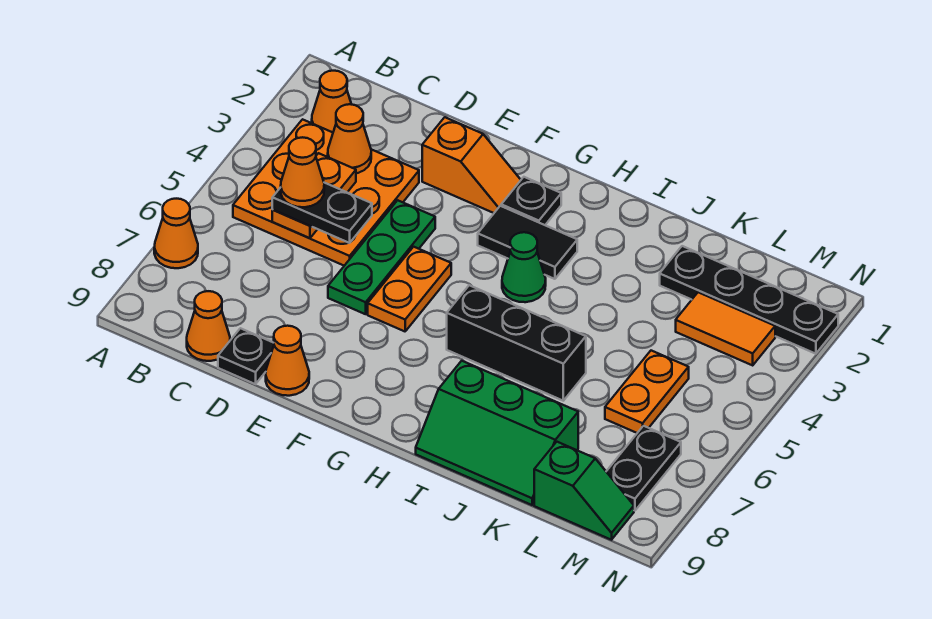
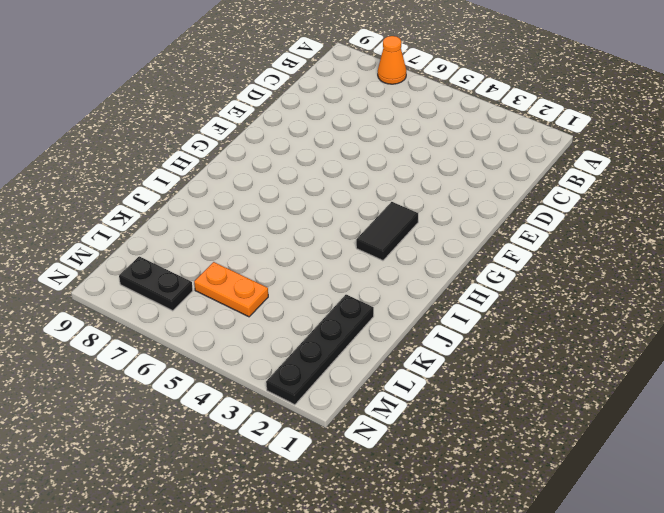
none -> orange cone B2 level 1
none -> orange plate B3:D5 level 1
none -> orange cone C9 level 1

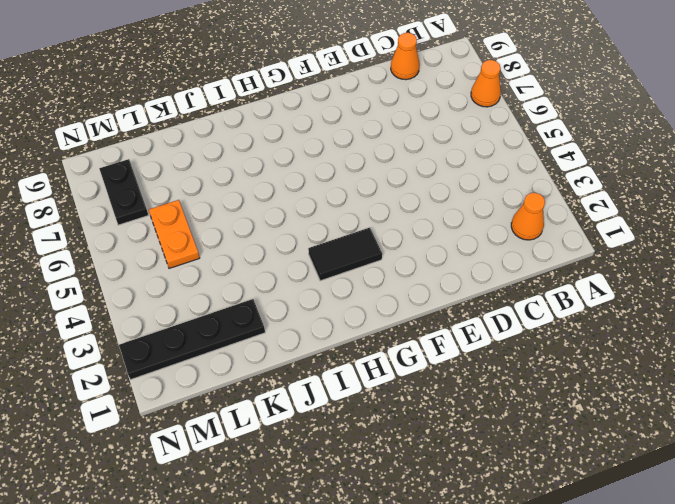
none -> orange plate B3:D5 level 1
none -> black plate D9 level 1
none -> orange slope E2:F2 level 1 top E

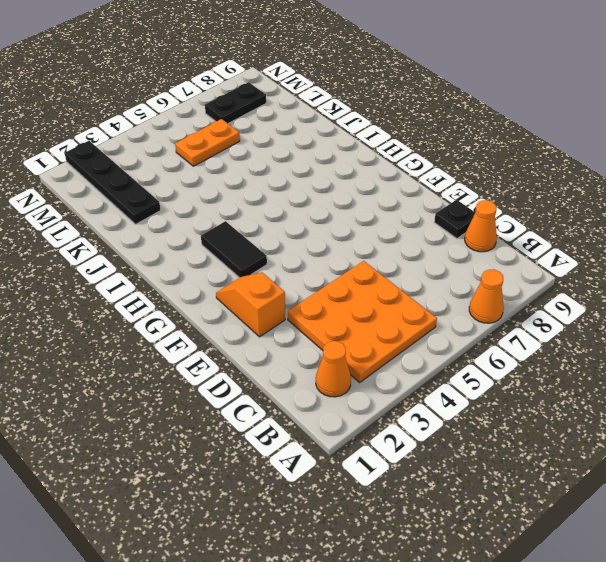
none -> green plate E4:E6 level 1
none -> orange cone E9 level 1
none -> orange plate F5:F6 level 1

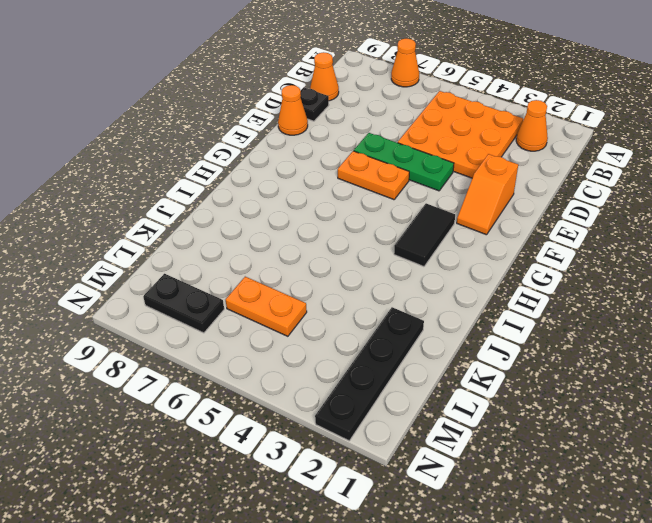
none -> black plate G2 level 1
none -> green cone H4 level 1
none -> black brick H6:J6 level 1

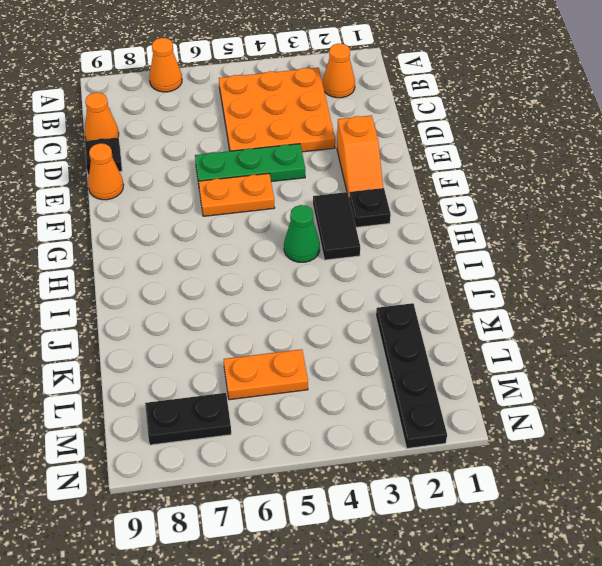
none -> black brick H6:J6 level 1
none -> green slope I8:K9 level 1 top 8
none -> orange tile L3:M3 level 1

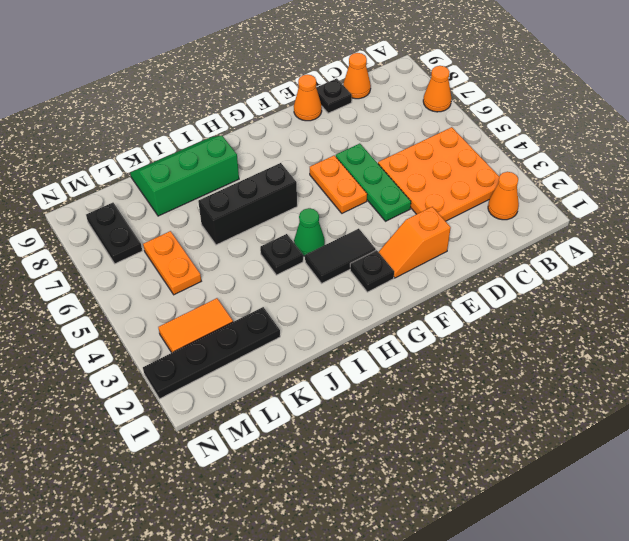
black plate I4 level 1 -> none
none -> green slope L9:M9 level 1 top L
none -> orange cone C3 level 2
none -> orange plate C4:C5 level 2

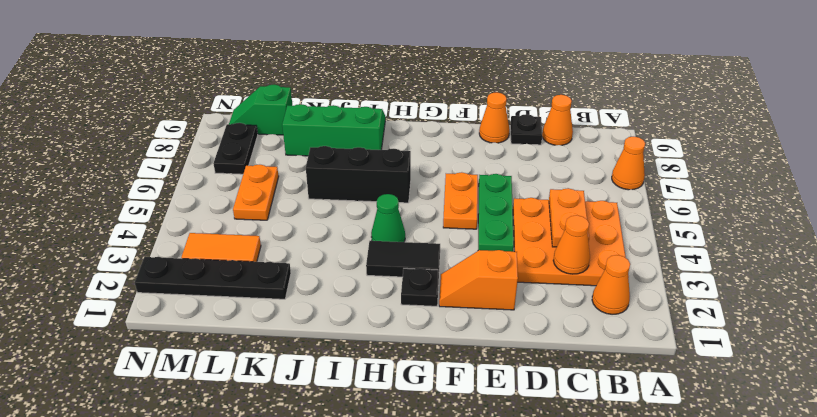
none -> black plate C5:D5 level 3
none -> orange cone C5 level 4

